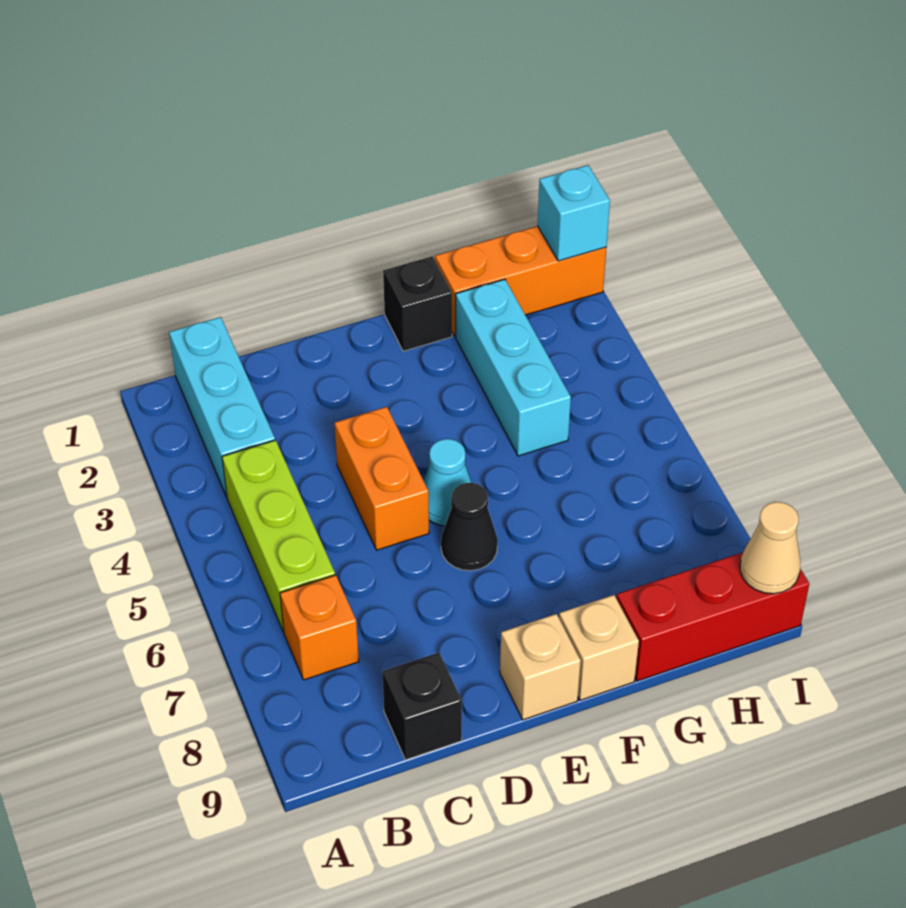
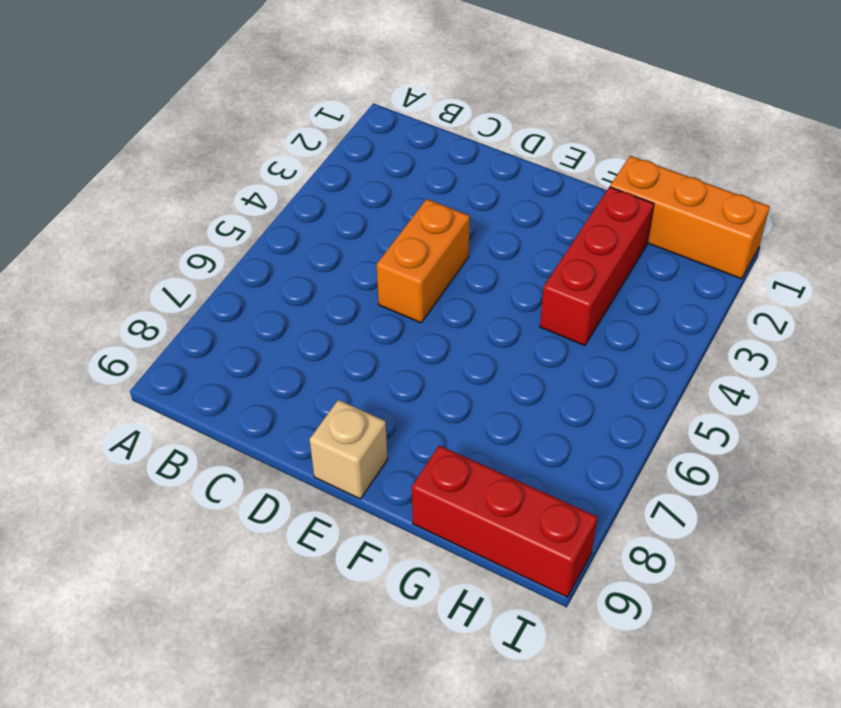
red brick G2:G4 level 1 -> cyan brick G2:G4 level 1
none -> cyan brick B1:B3 level 1
none -> lime brick B4:B6 level 1
none -> orange brick B7 level 1

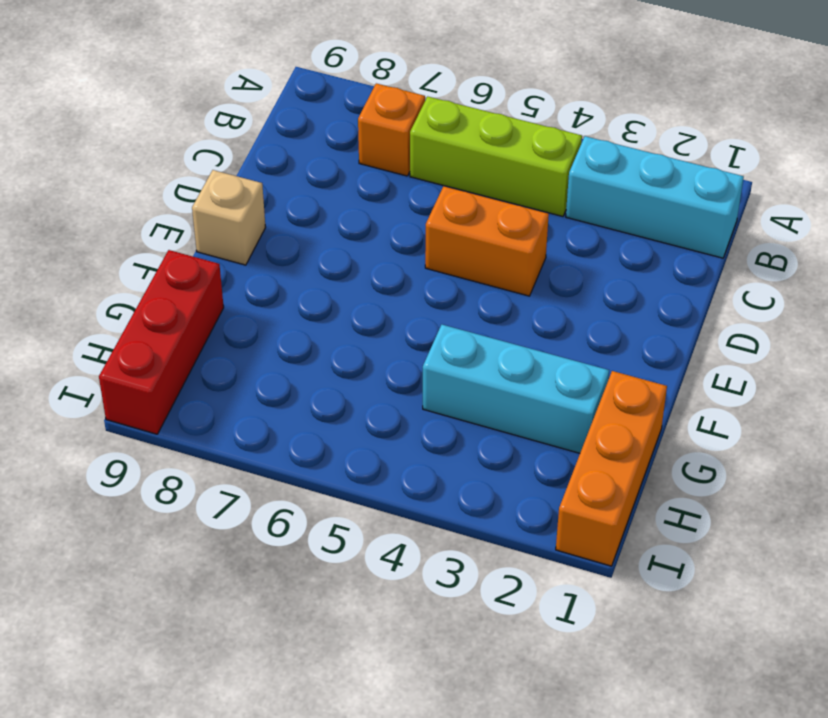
none -> black brick C9 level 1
none -> cyan cone E5 level 1
none -> black cone E6 level 1

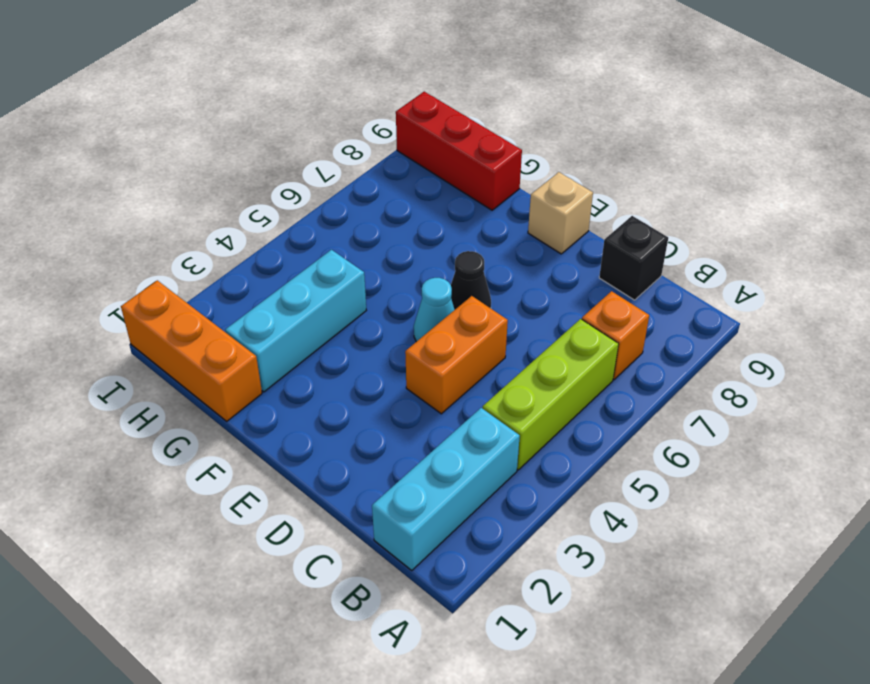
none -> black brick F1 level 1
none -> tan brick F9 level 1
none -> cyan brick I1 level 2

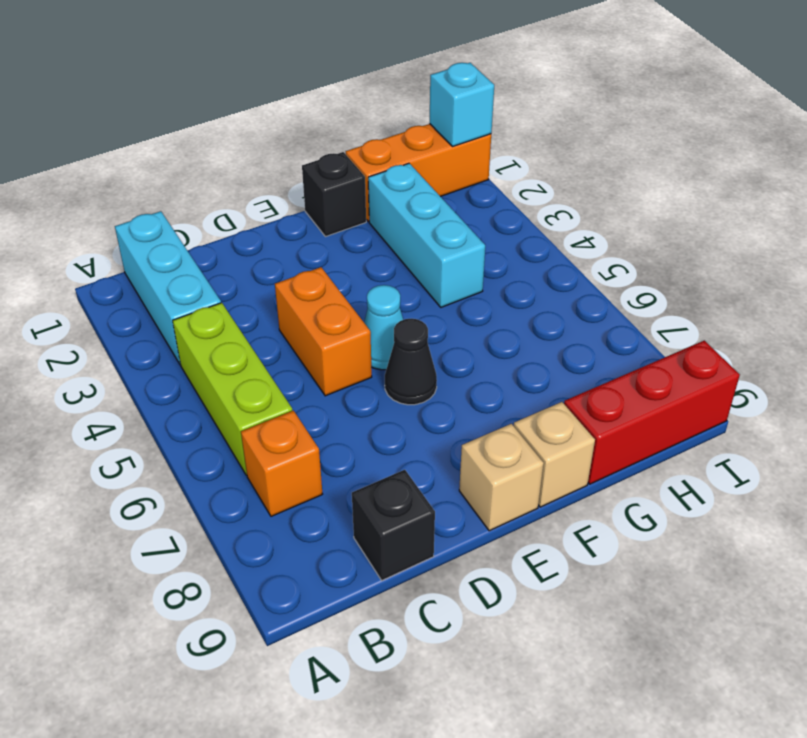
none -> tan cone I9 level 2

